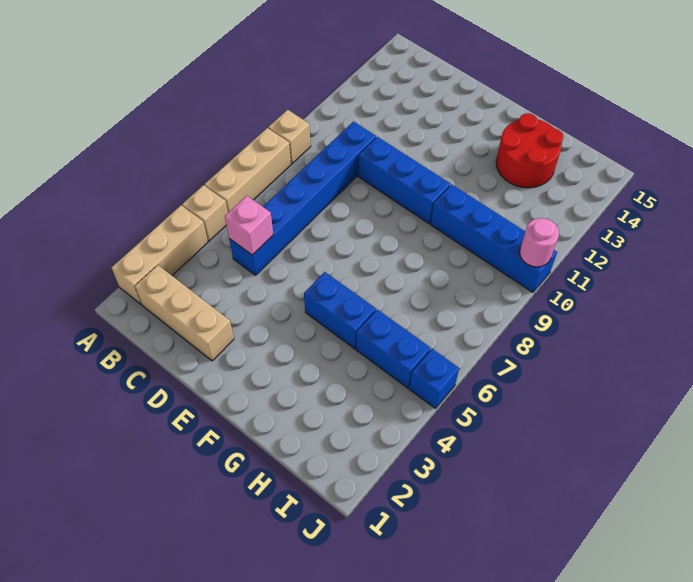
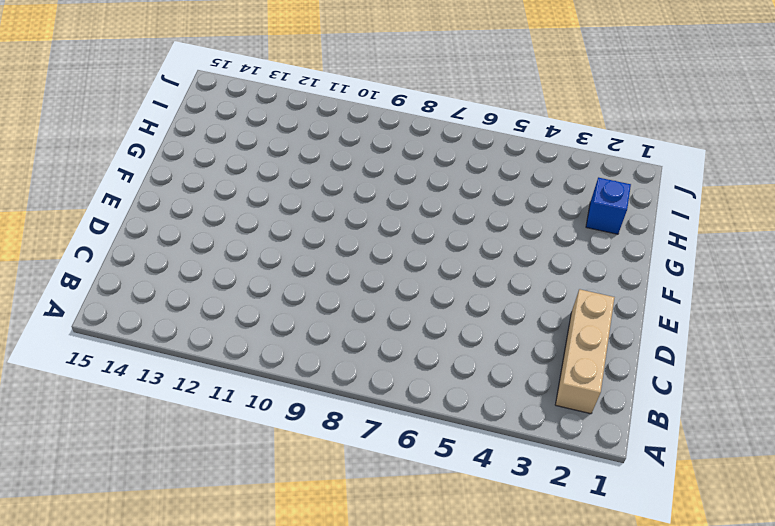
blue brick H2 level 1 -> blue brick J5 level 1
none -> tan brick A2:A4 level 1
none -> tan brick A5 level 1
none -> tan brick A6:A8 level 1

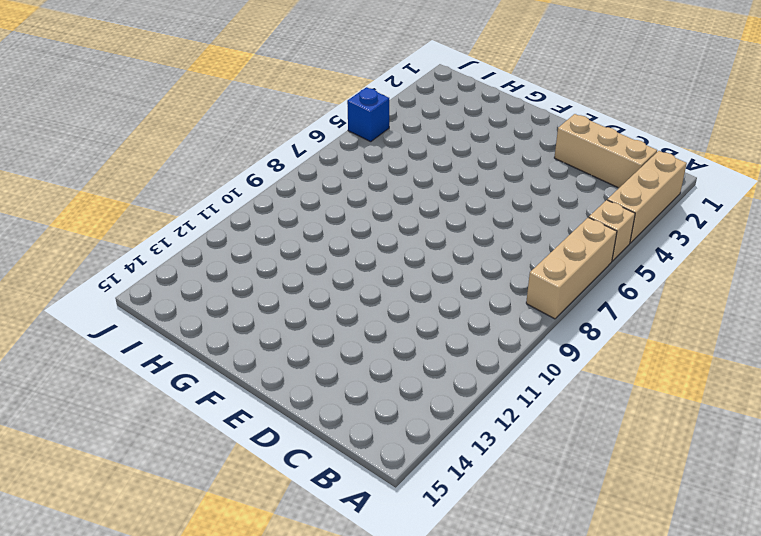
none -> tan brick A9 level 1
none -> blue brick C5:C10 level 1
none -> blue brick D10:F10 level 1

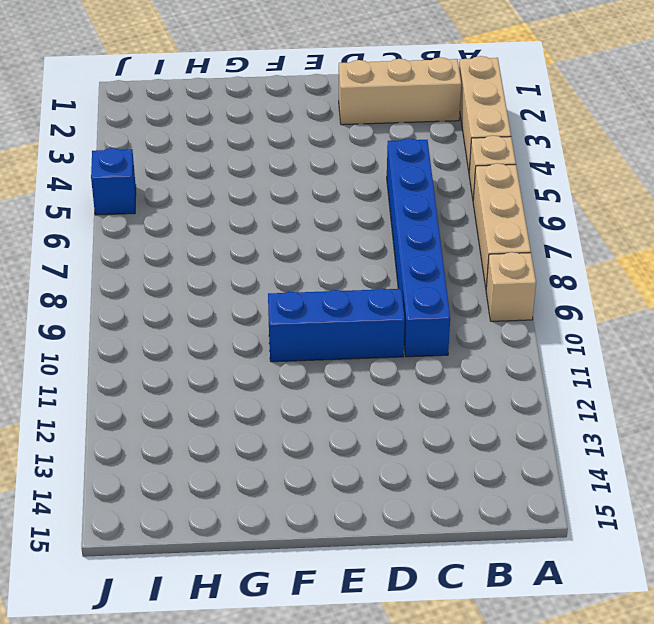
none -> blue brick F5:G5 level 1
none -> blue brick G10:J10 level 1
none -> red round brick G13:H14 level 1

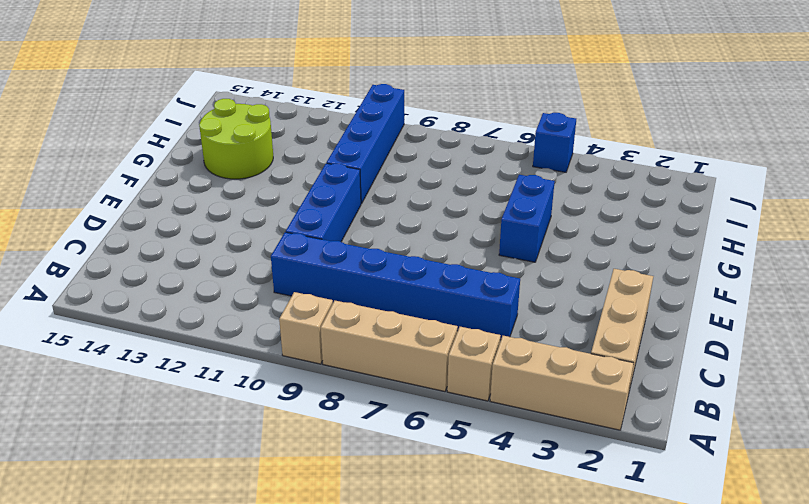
lime round brick G13:H14 level 1 -> red round brick G13:H14 level 1
none -> blue brick H5:I5 level 1
none -> pink brick C5 level 2
none -> pink round brick J10 level 2

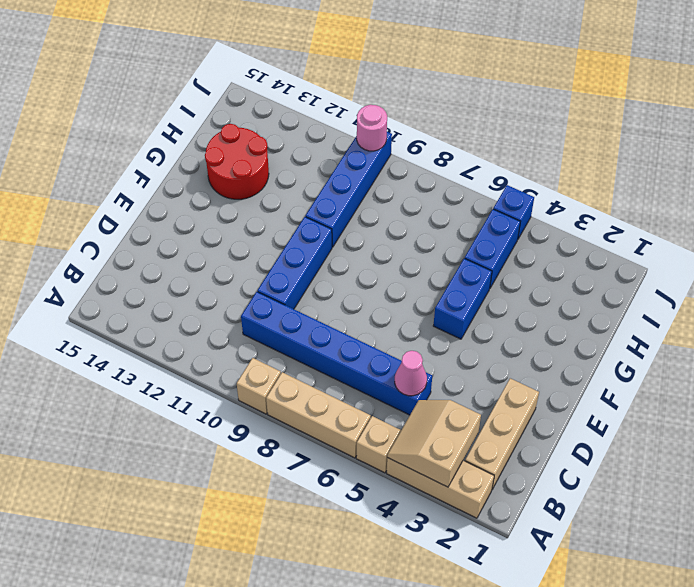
tan slope A3:B4 level 2 top 3 -> none
pink cone C5 level 2 -> pink brick C5 level 2

